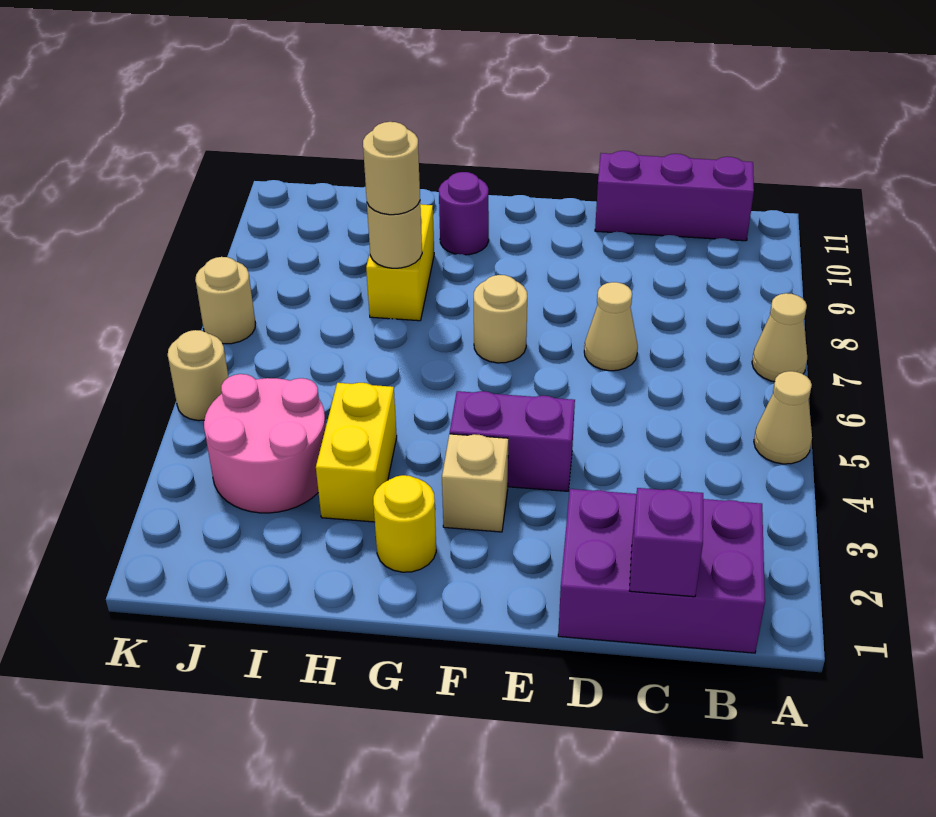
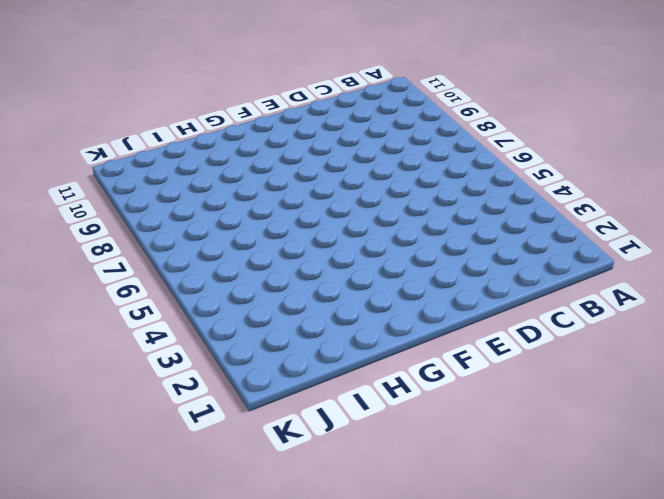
none -> tan cone A5 level 1
none -> tan cone A7 level 1
none -> purple brick B1:D2 level 1

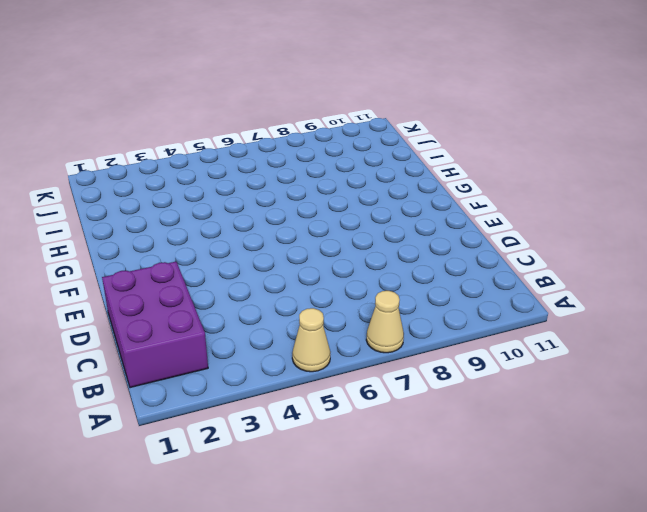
none -> purple brick B11:D11 level 1
none -> tan cone D7 level 1
none -> purple brick E4:F4 level 1

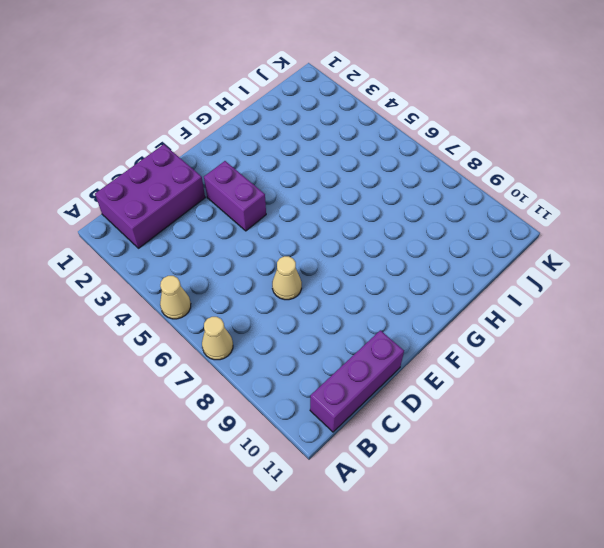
purple brick E3:E4 level 1 -> purple brick E4:F4 level 1
none -> tan brick F3 level 1
none -> tan round brick F7 level 1
none -> yellow round brick G2 level 1

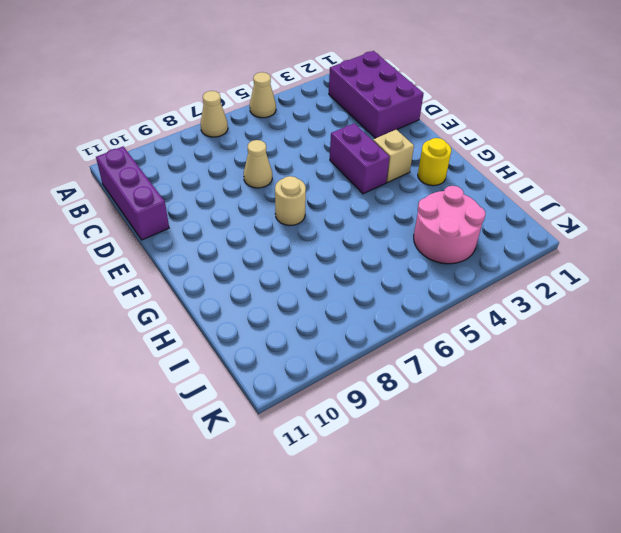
none -> purple round brick G10 level 1
none -> yellow brick H3:H4 level 1
none -> yellow brick H8:H9 level 1

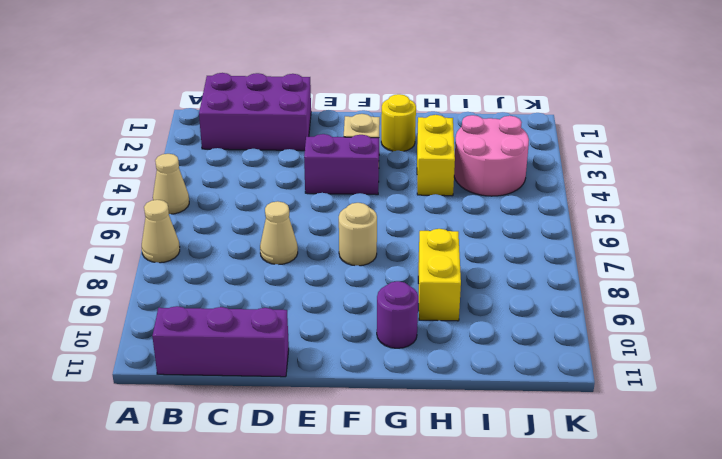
none -> tan round brick K5 level 1
none -> tan round brick K7 level 1
none -> purple brick C1 level 2

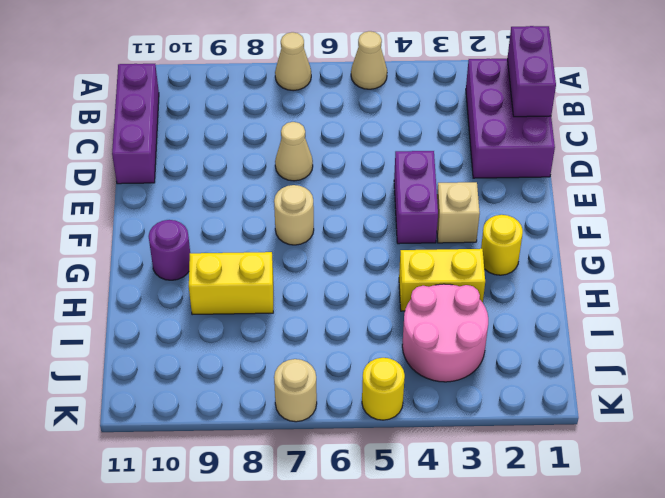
purple brick B1:C1 level 2 -> purple brick C1 level 2
yellow round brick K5 level 1 -> tan round brick K5 level 1
none -> tan round brick H8 level 2
none -> tan round brick H8 level 3

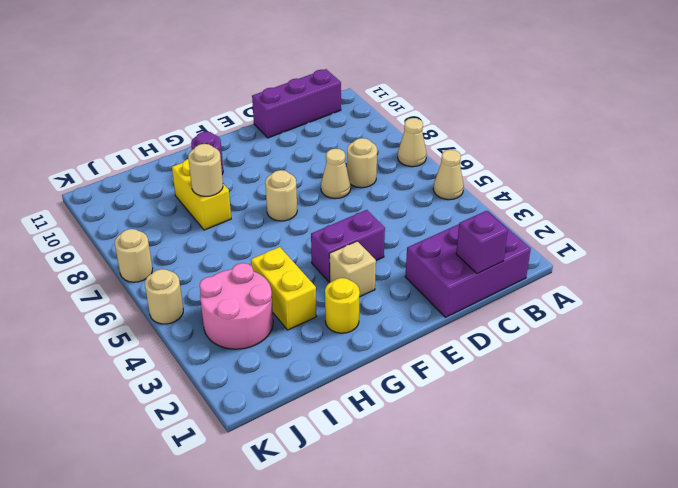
tan round brick C7 level 1 -> tan round brick H8 level 3

